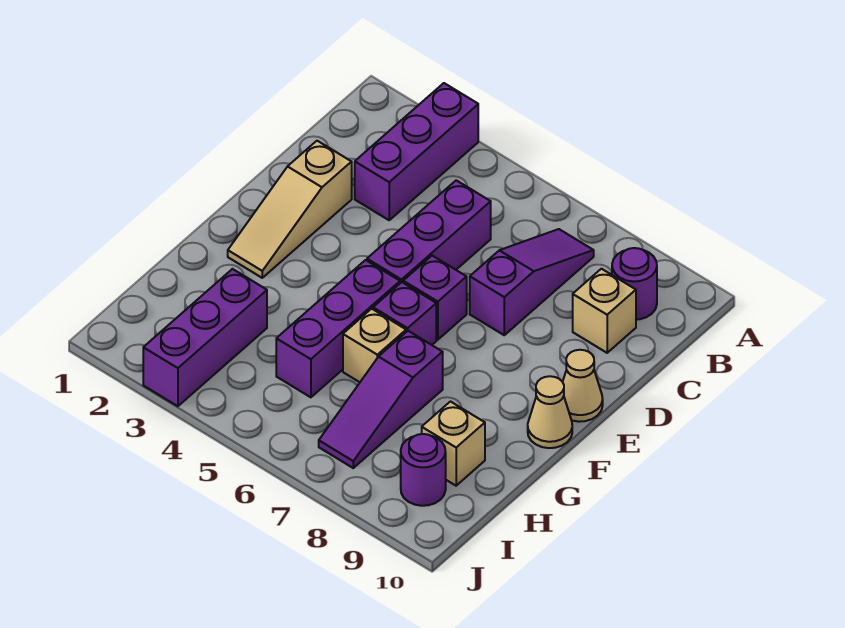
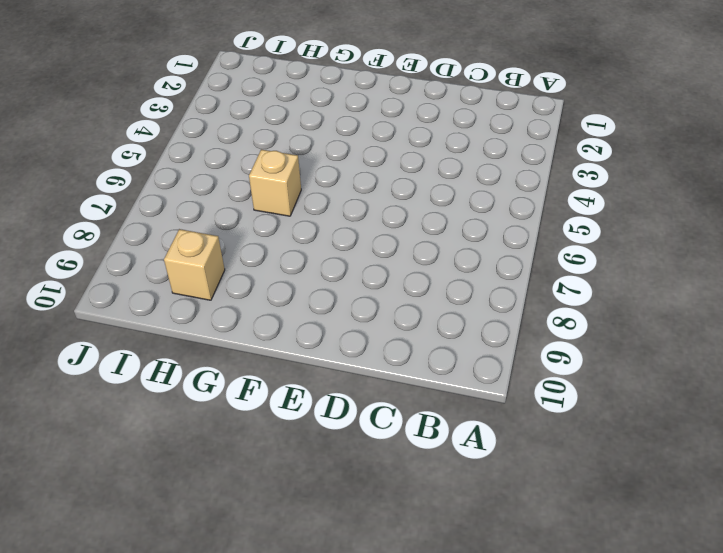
none -> purple brick A3:C3 level 1
none -> purple slope B7:D7 level 1 top D
none -> purple round brick B9 level 1

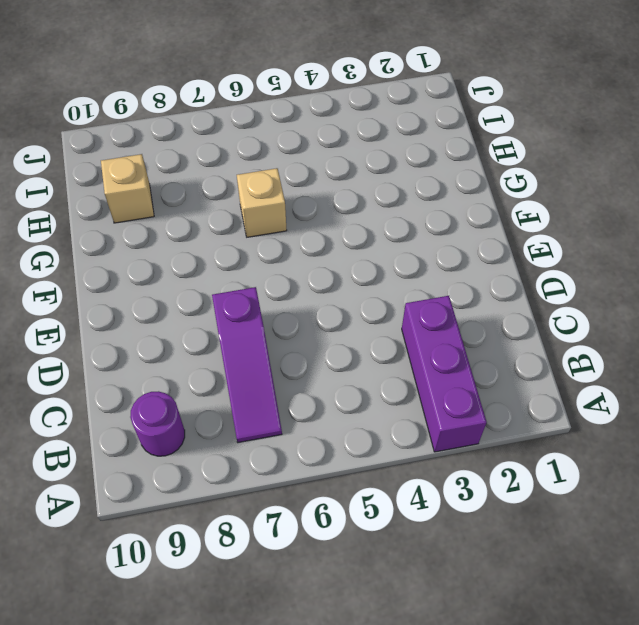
none -> purple brick C5:E5 level 1
none -> tan brick C9 level 1
none -> tan slope D2:F2 level 1 top D

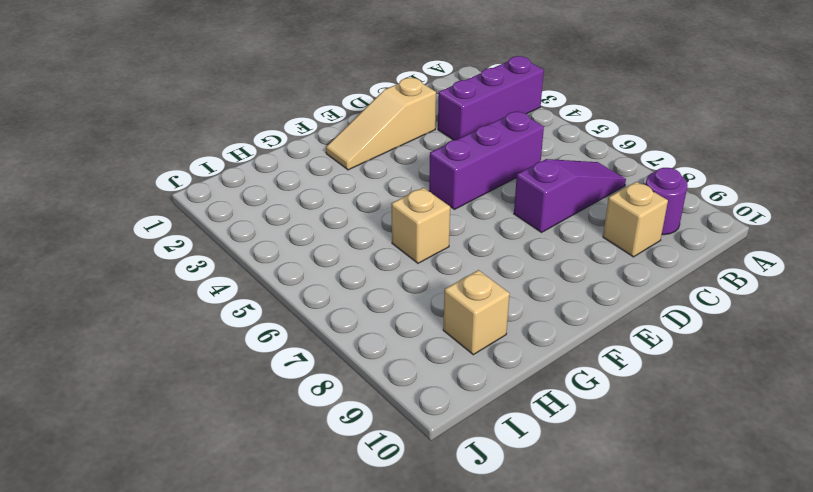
none -> purple brick E6 level 1
none -> tan cone E10 level 1
none -> purple brick F5:H5 level 1

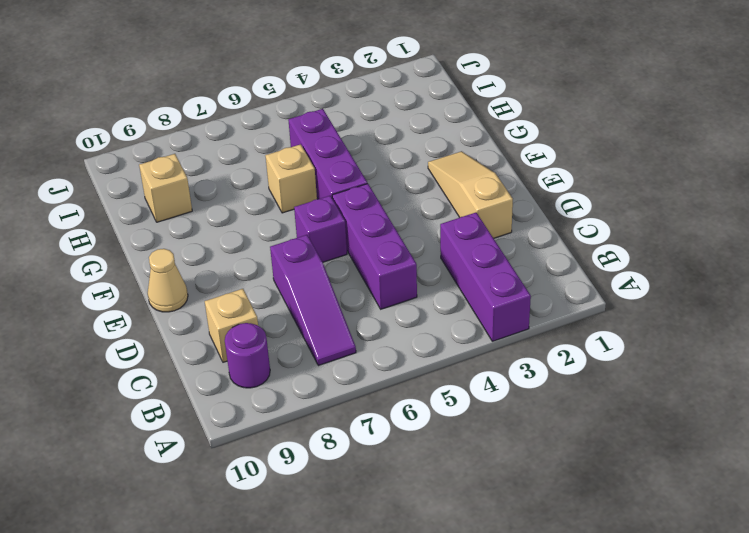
none -> purple brick F6 level 1
none -> tan cone F10 level 1
none -> purple slope G7:I7 level 1 top G

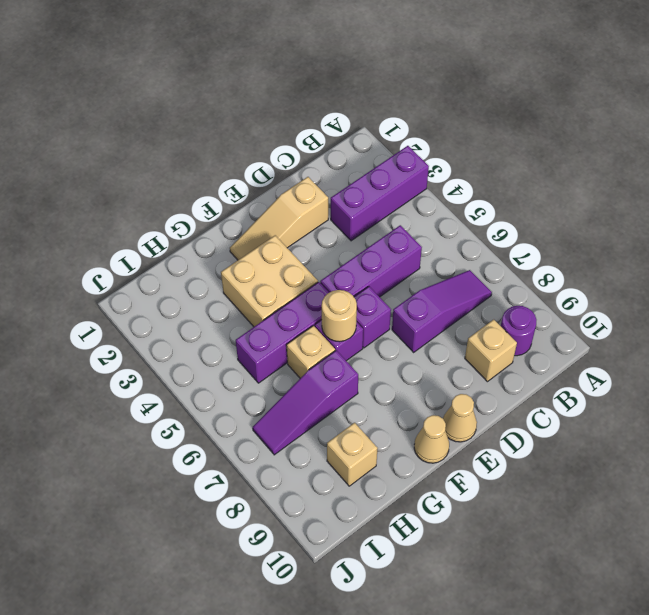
tan brick F3:G4 level 1 -> none
tan round brick F6 level 2 -> none
none -> purple brick H3:J3 level 1
none -> purple round brick I9 level 1

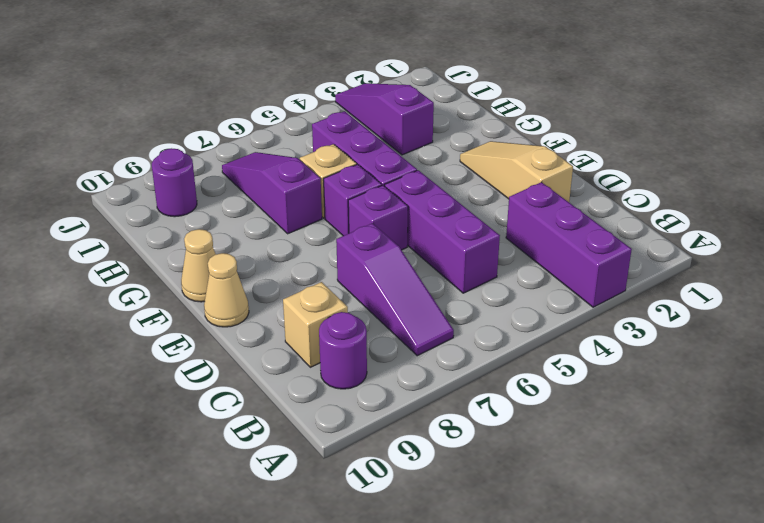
purple slope H3:J3 level 1 top H -> purple brick H3:J3 level 1
none -> tan brick H9 level 1

